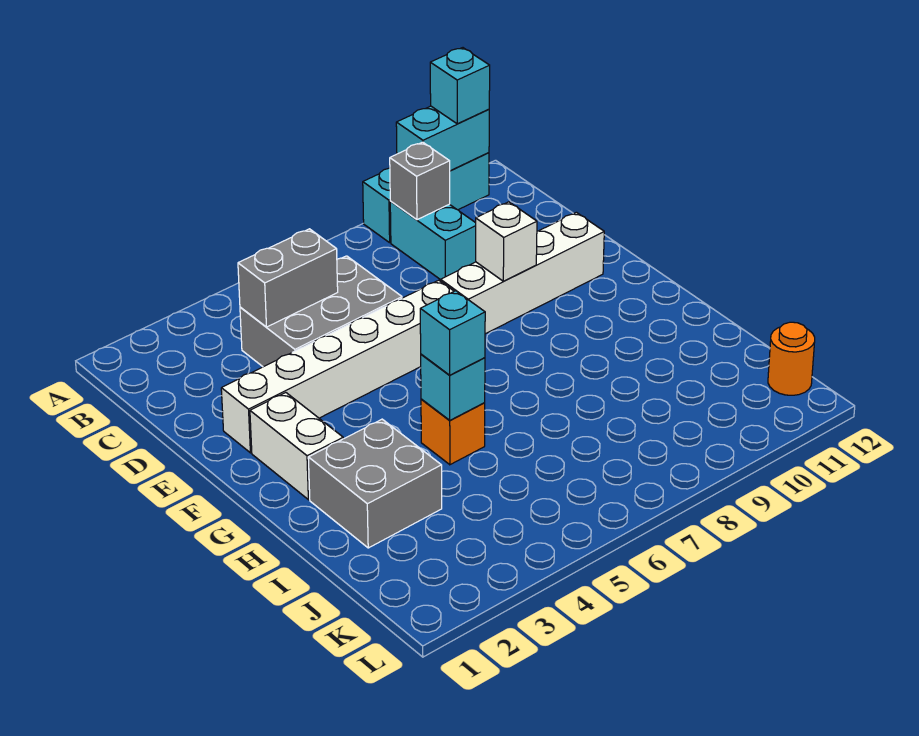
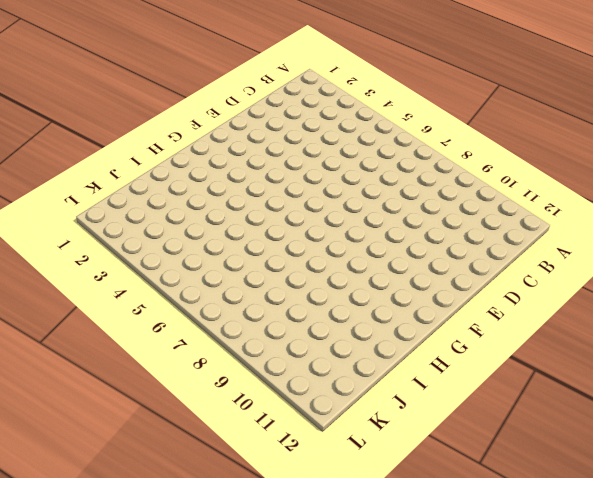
none -> cyan brick A9:A11 level 1
none -> cyan brick B9:C9 level 1
none -> grey brick C4:D6 level 1

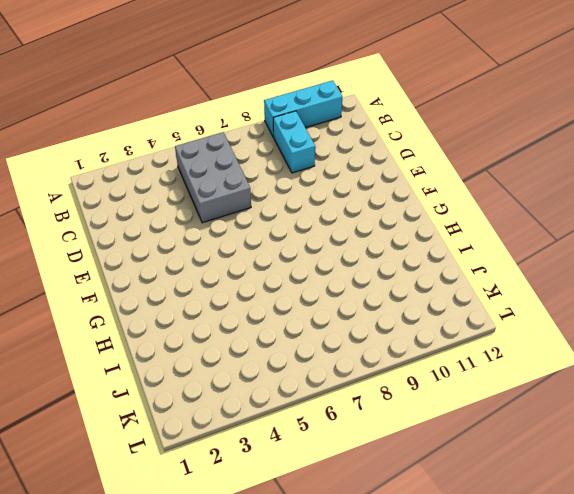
grey brick B5:D6 level 1 -> grey brick C4:D6 level 1
none -> white brick E2:E7 level 1
none -> white brick E8:E11 level 1
none -> white brick F2:G2 level 1

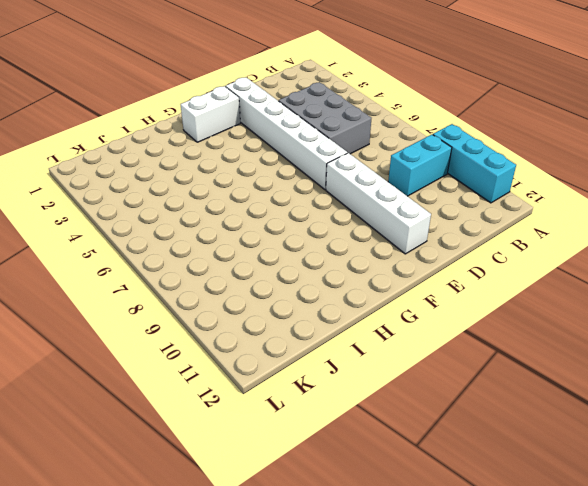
none -> grey brick H2:I3 level 1
none -> orange brick H5 level 1
none -> orange round brick K12 level 1

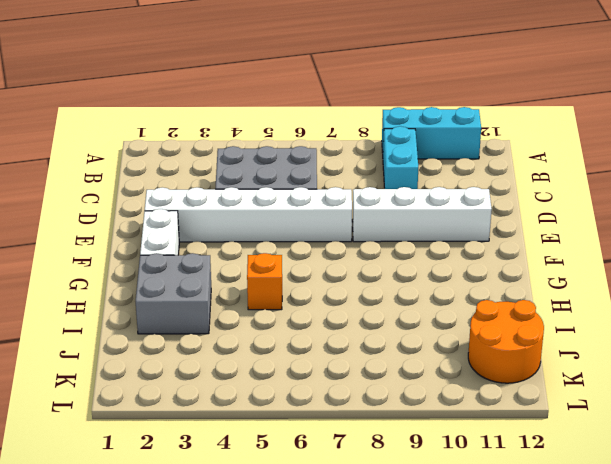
orange round brick J11:K12 level 1 -> orange round brick K12 level 1
none -> cyan brick A10:A11 level 2
none -> grey brick B9 level 2
none -> grey brick C4:C5 level 2

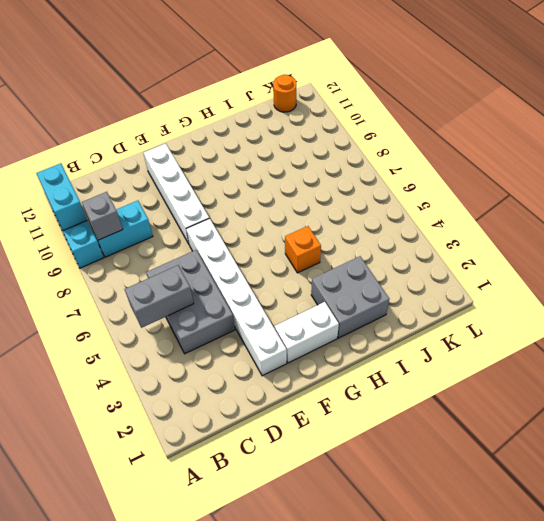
grey brick B5:C5 level 2 -> grey brick C4:C5 level 2
none -> white brick E9 level 2
none -> cyan brick H5 level 2
none -> cyan brick A11 level 3

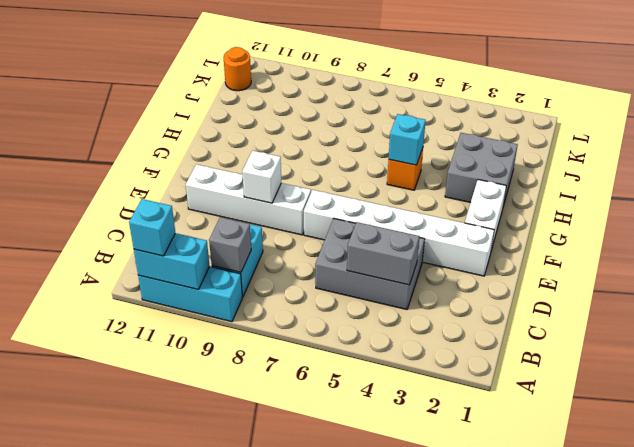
none -> cyan brick H5 level 3

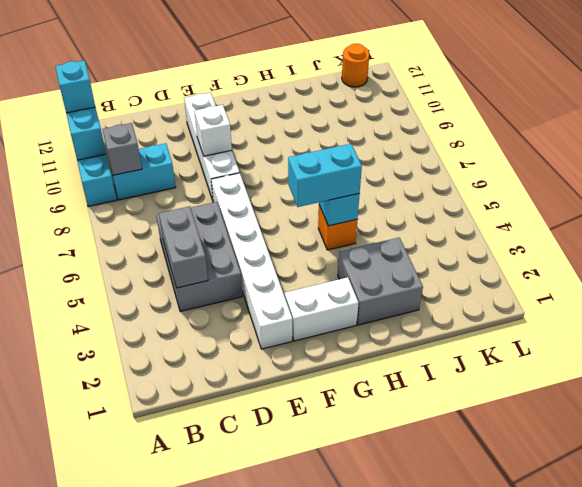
cyan brick G5:H5 level 3 -> cyan brick H5 level 3

